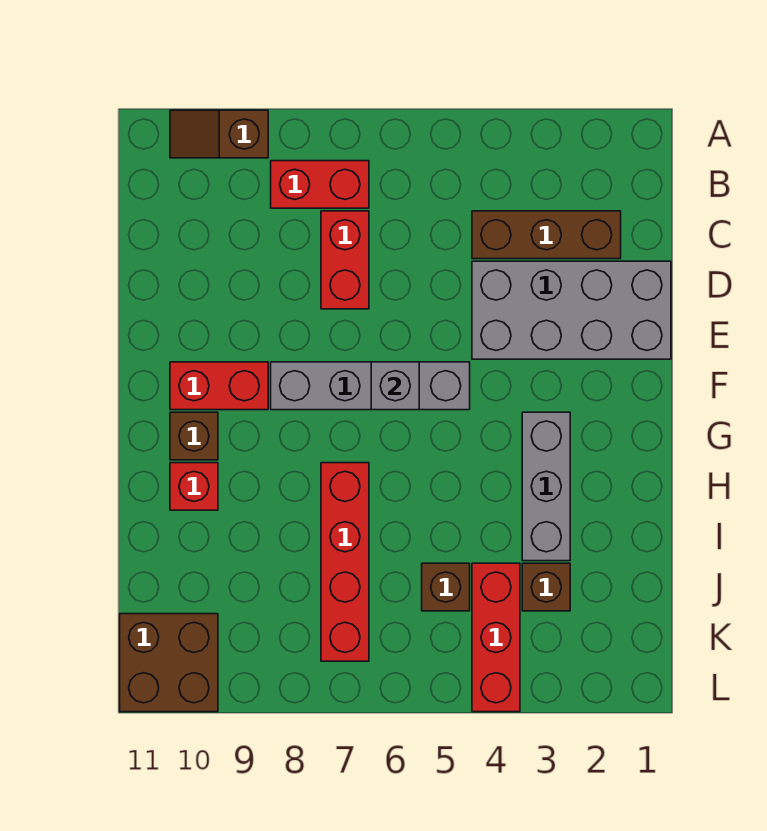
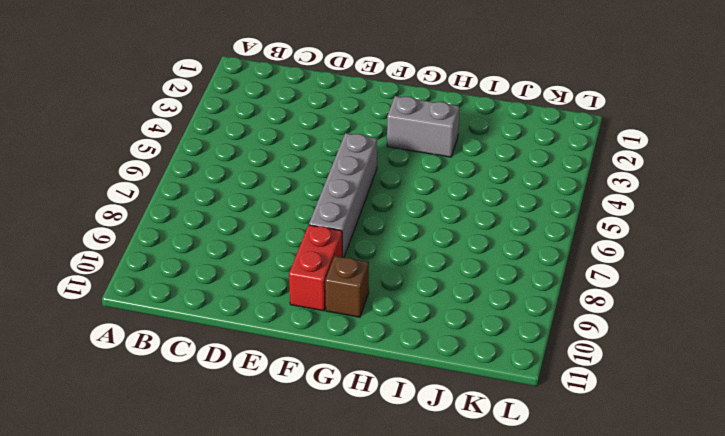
grey brick G3:H3 level 1 -> grey brick G3:I3 level 1
none -> brown slope A9:A10 level 1 top 9
none -> red brick B7:B8 level 1
none -> brown brick C2:C4 level 1

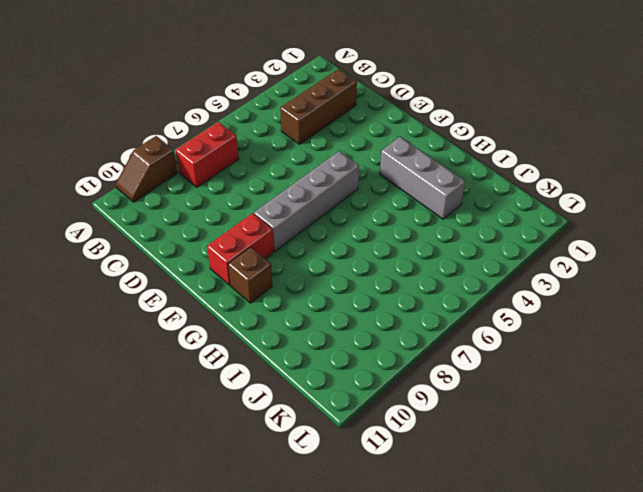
none -> red brick C7:D7 level 1
none -> grey brick D1:E4 level 1
none -> red brick H7:K7 level 1

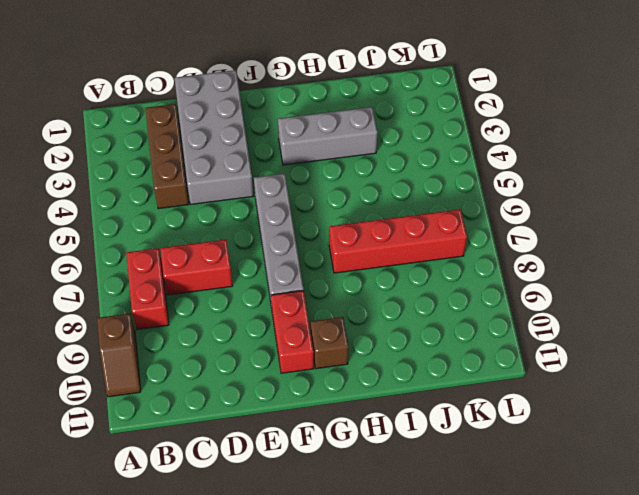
none -> red brick H10 level 1
none -> brown brick J3 level 1
none -> red brick J4:L4 level 1

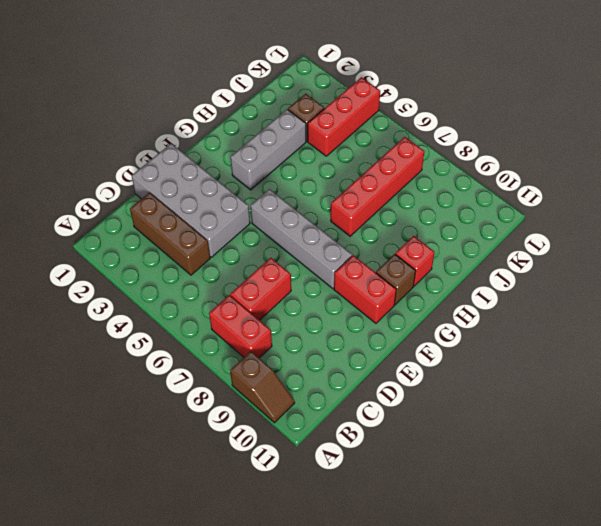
none -> brown brick J5 level 1
none -> brown brick K10:L11 level 1
none -> grey brick F6 level 2

